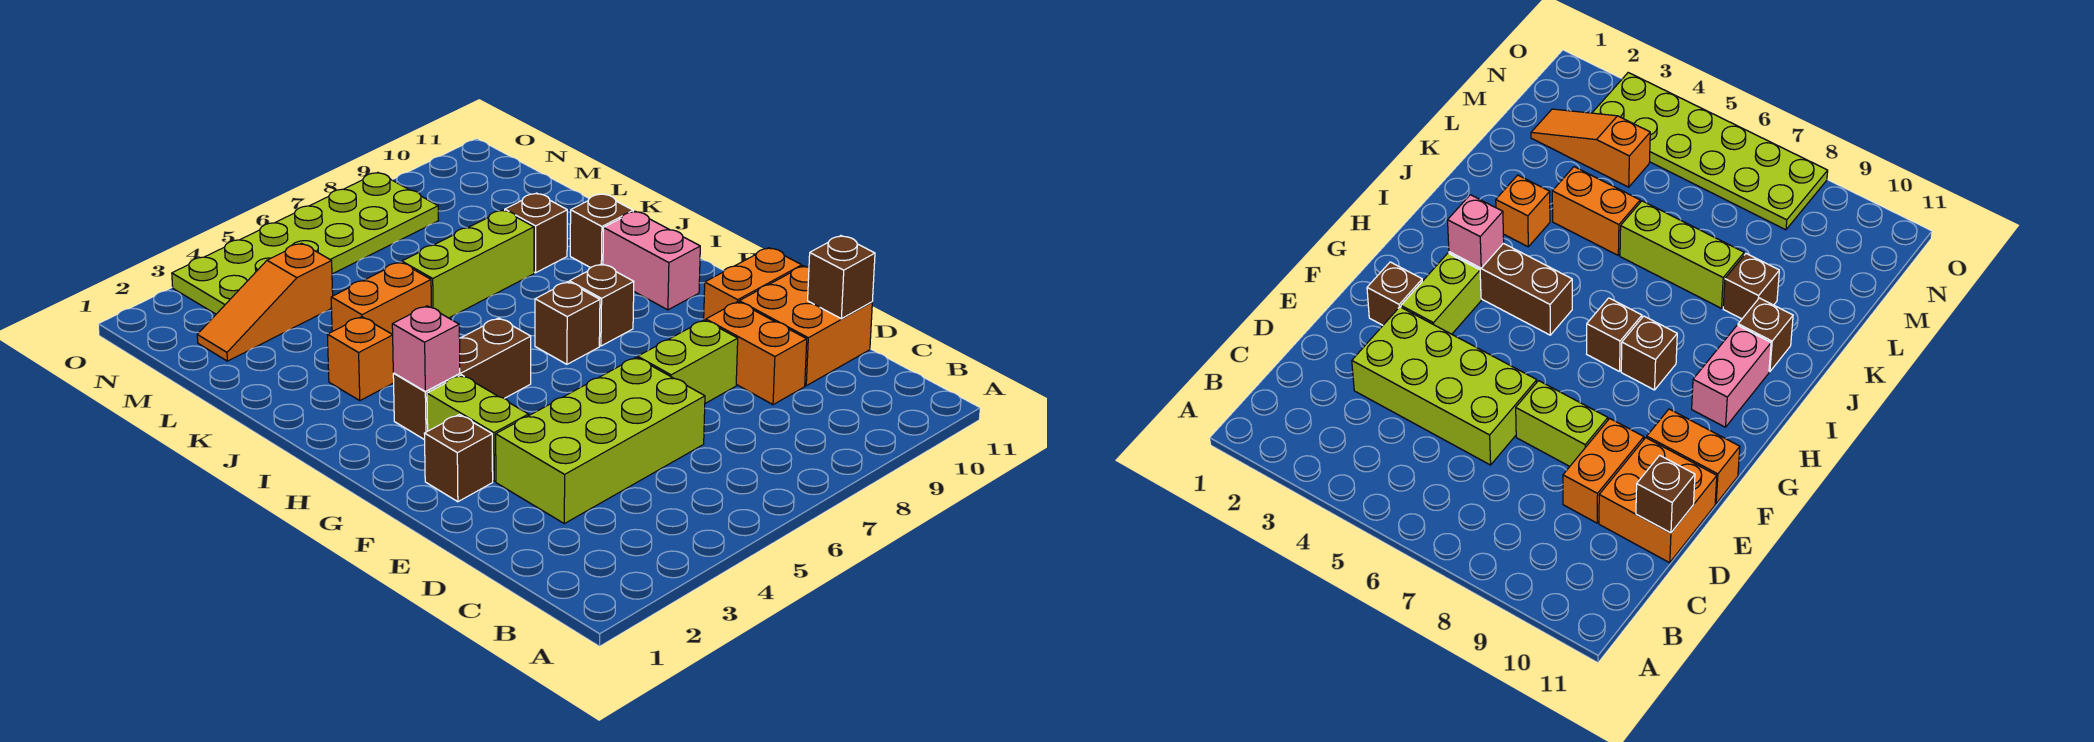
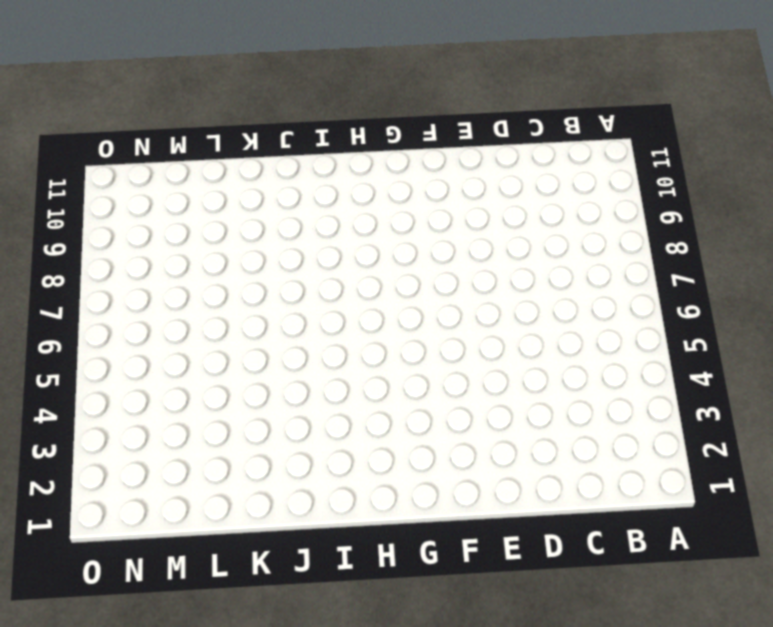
none -> lime brick D3:E6 level 1
none -> orange brick D9:E9 level 1
none -> orange brick D10:E11 level 1

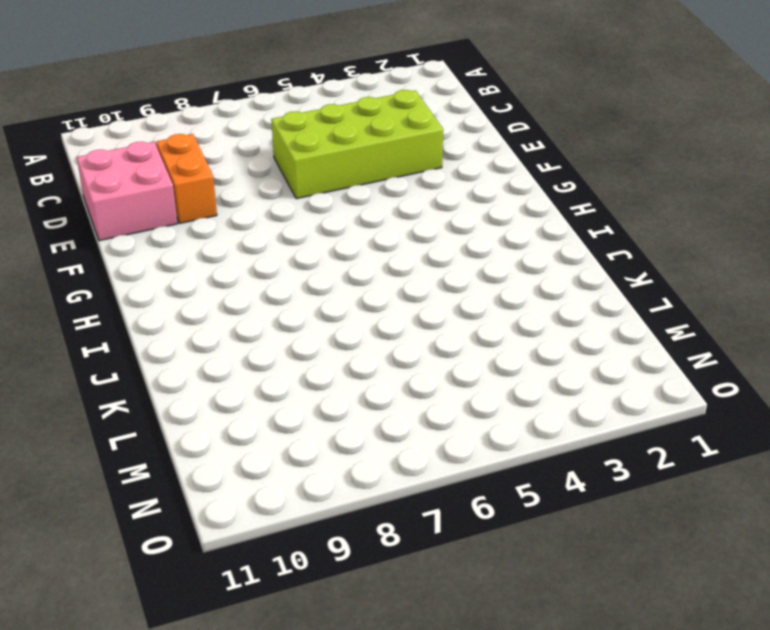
pink brick D10:E11 level 1 -> orange brick D10:E11 level 1
none -> lime brick E7:E8 level 1
none -> brown brick F2 level 1
none -> lime brick F3:G3 level 1

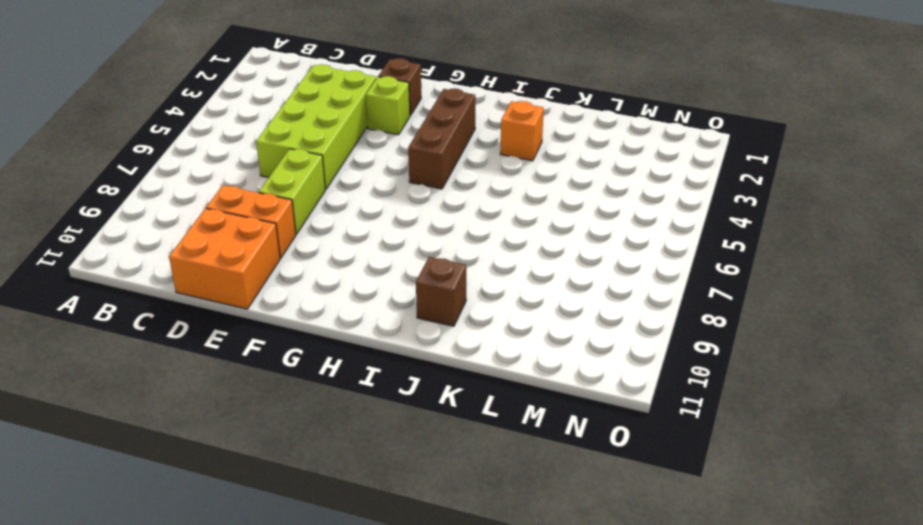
lime brick F3 level 1 -> lime brick F3:G3 level 1
none -> orange brick F10:F11 level 1
none -> brown brick H7 level 1
none -> brown brick H8 level 1

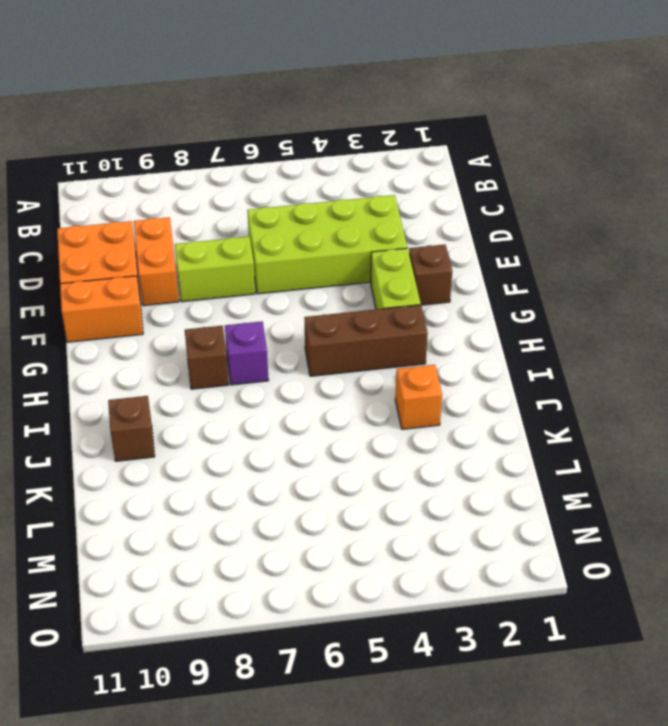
purple brick H7 level 1 -> brown brick H7 level 1
none -> pink brick H10:I10 level 1
none -> orange brick K4:K5 level 1
none -> lime brick K6:K8 level 1

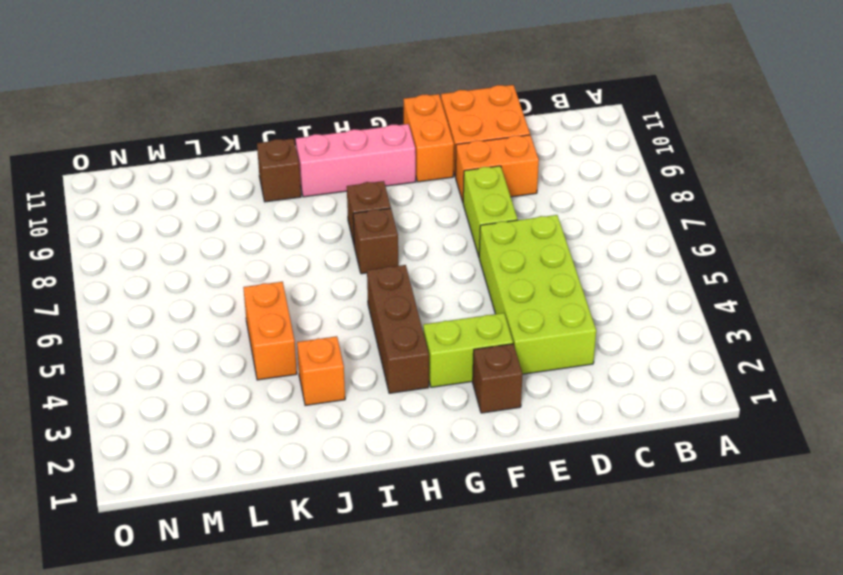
pink brick G10:I10 level 1 -> pink brick H10:I10 level 1
none -> lime brick K6:K8 level 1
none -> brown brick K9 level 1
none -> orange slope M2:M4 level 1 top 4

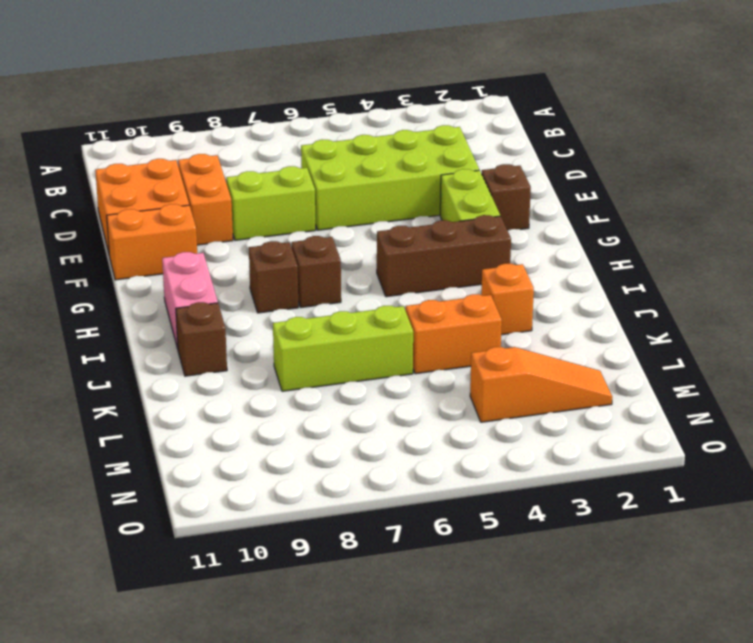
none -> brown brick K9 level 1
none -> lime plate N3:O8 level 1
none -> brown brick D11 level 2

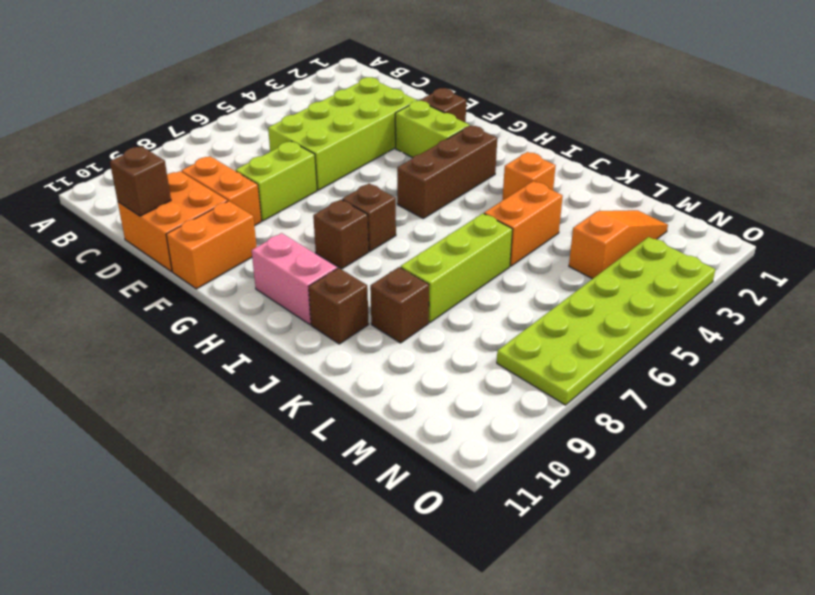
none -> pink brick H3 level 2

